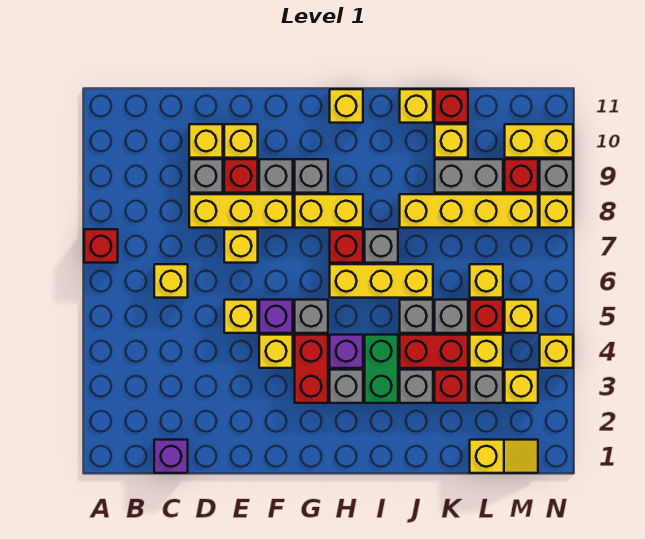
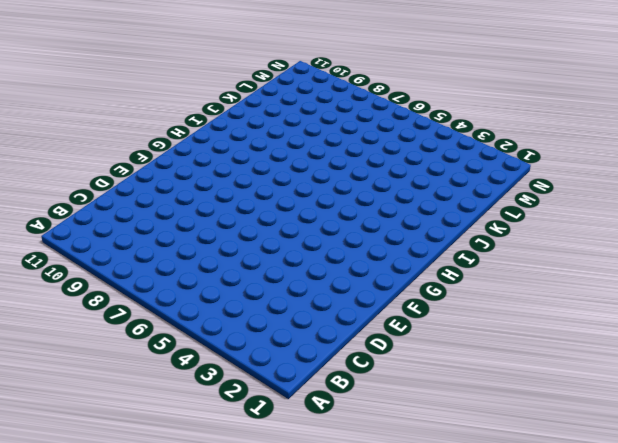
none -> red brick A7 level 1
none -> purple brick C1 level 1
none -> yellow brick C6 level 1
none -> yellow brick D8:F8 level 1

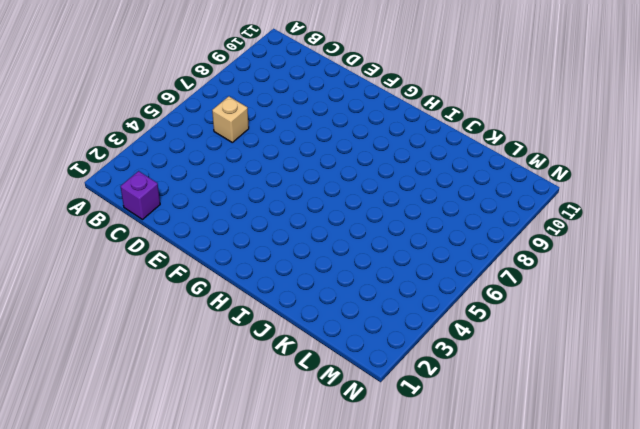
tan brick C6 level 1 -> yellow brick C6 level 1
none -> red brick A7 level 1
none -> yellow brick D8:F8 level 1
none -> grey brick D9 level 1
none -> yellow brick D10 level 1

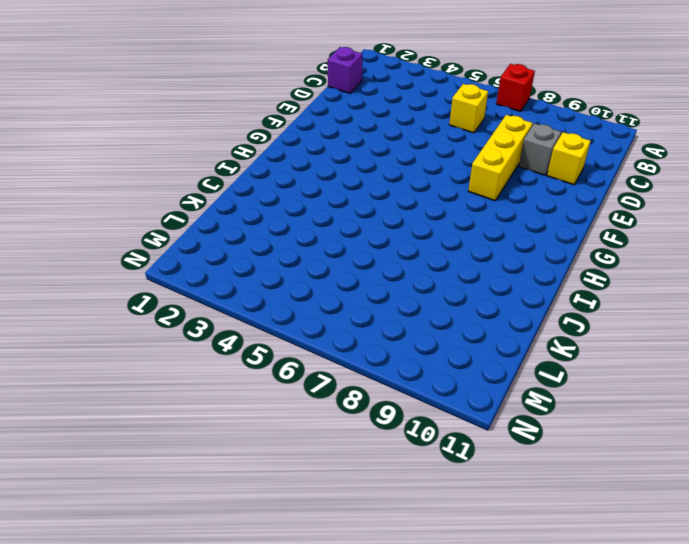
none -> yellow brick E5 level 1
none -> yellow brick E7 level 1
none -> red brick E9 level 1
none -> yellow brick E10 level 1

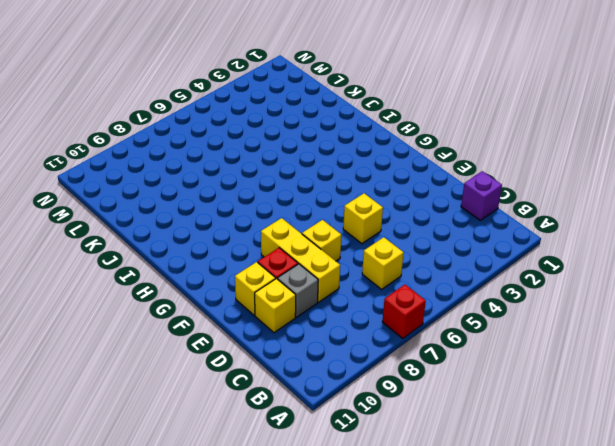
none -> yellow brick F4 level 1
none -> purple brick F5 level 1
none -> grey brick F9 level 1
none -> red brick G3:G4 level 1

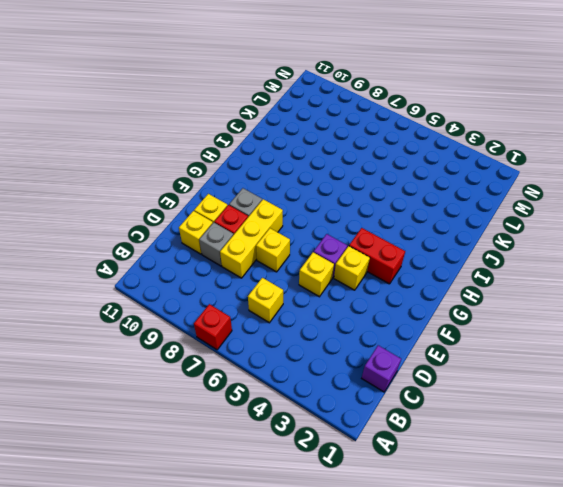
none -> grey brick G5 level 1
none -> yellow brick G8:H8 level 1
none -> grey brick G9 level 1
none -> grey brick H3 level 1

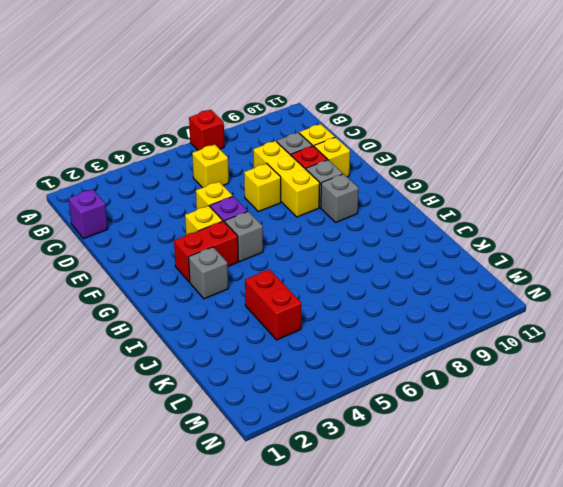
none -> yellow brick G8:H8 level 1
none -> purple brick H4 level 1
none -> yellow brick H6:J6 level 1
none -> red brick H7 level 1

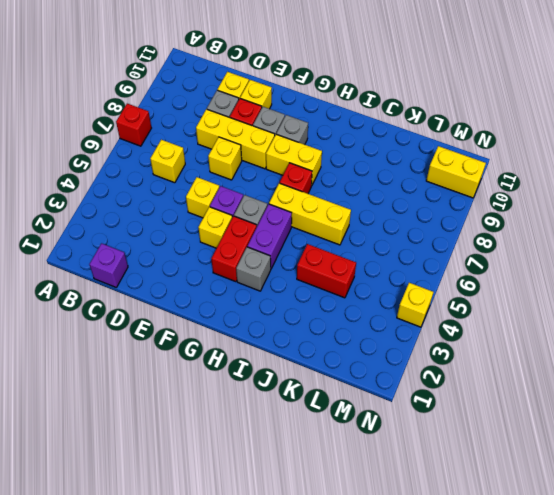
purple brick H4:H5 level 1 -> purple brick H4 level 1
none -> yellow brick H11 level 1
none -> green brick I3:I4 level 1
none -> grey brick I7 level 1
none -> grey brick J3 level 1

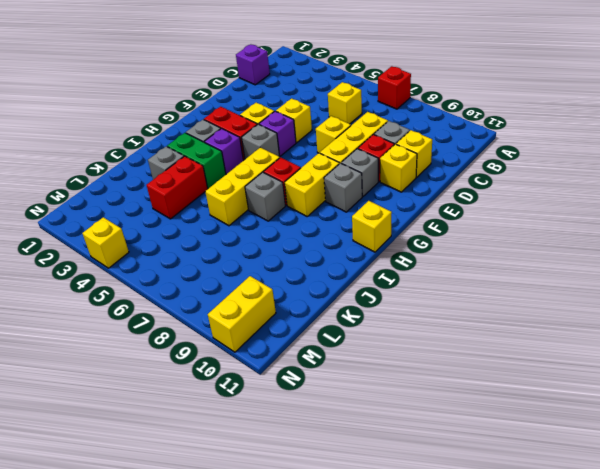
none -> grey brick J5 level 1
none -> yellow brick J8:M8 level 1
none -> yellow brick J11 level 1
none -> red brick K3 level 1

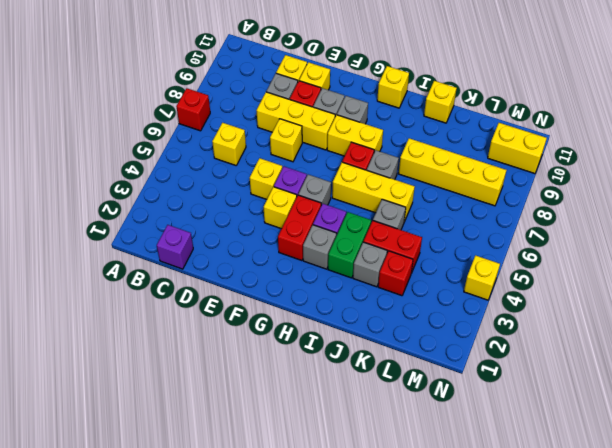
none -> grey brick K5 level 1
none -> grey brick K9:L9 level 1
none -> yellow brick K10 level 1
none -> red brick K11 level 1

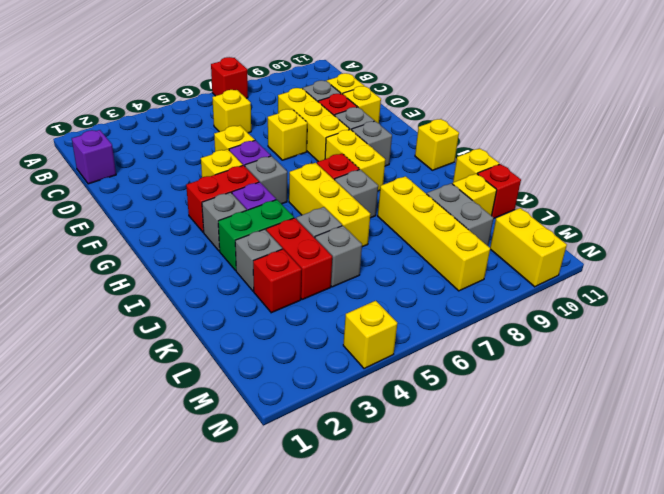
none -> yellow slope L1:M1 level 1 top L
none -> grey brick L3 level 1
none -> yellow brick L4 level 1
none -> red brick L5 level 1

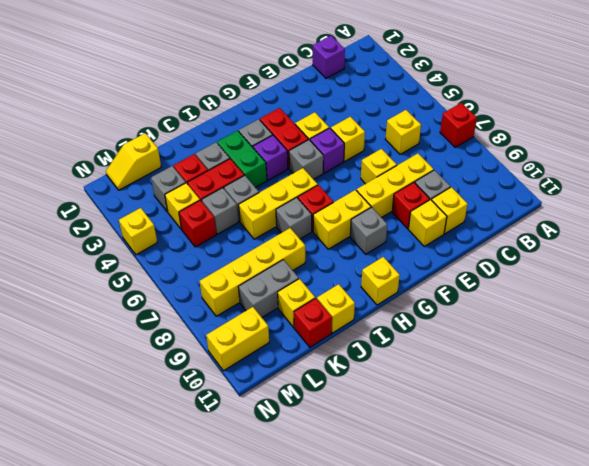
none -> grey brick F9 level 1
none -> yellow brick L6 level 1
none -> yellow brick M3 level 1
none -> yellow brick M5 level 1

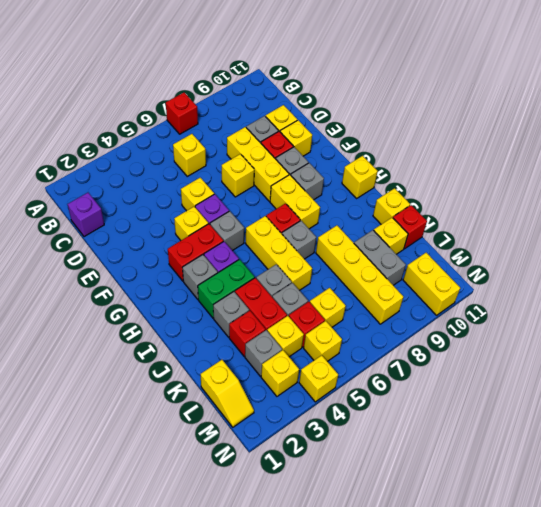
none -> red brick M9 level 1
none -> yellow brick N8 level 1
none -> grey brick N9 level 1

